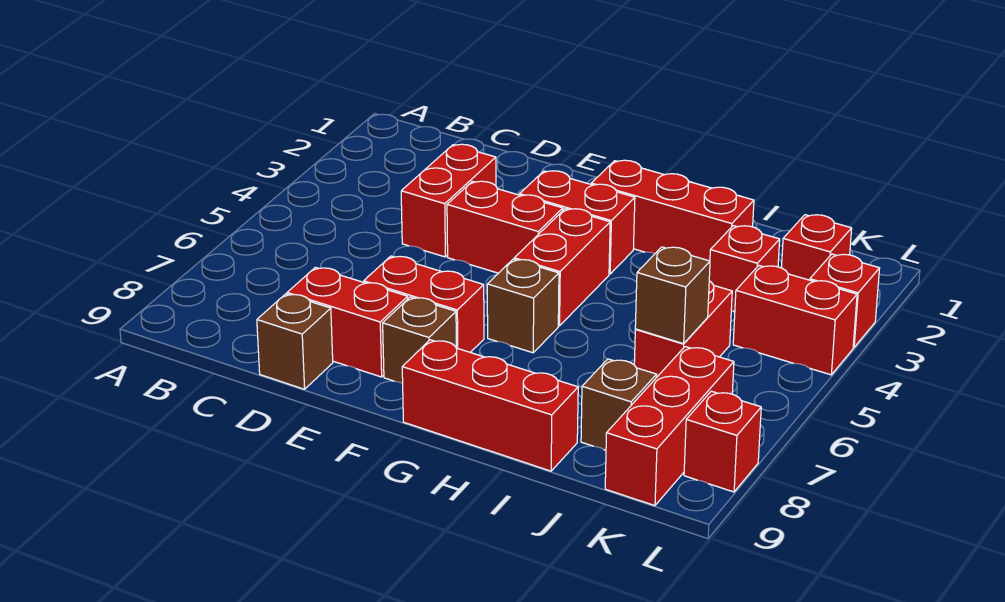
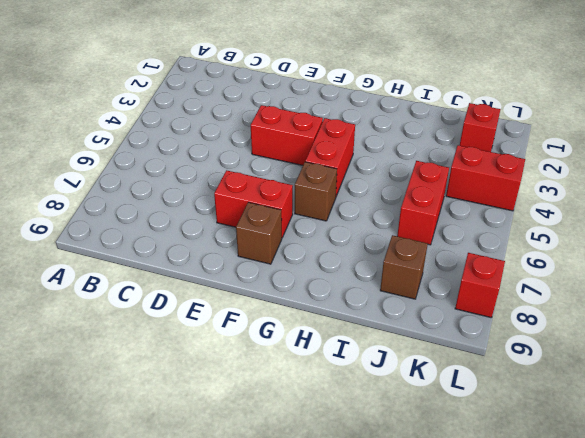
none -> red brick D3:D4 level 1
none -> red brick D8:E8 level 1
none -> brown brick D9 level 1

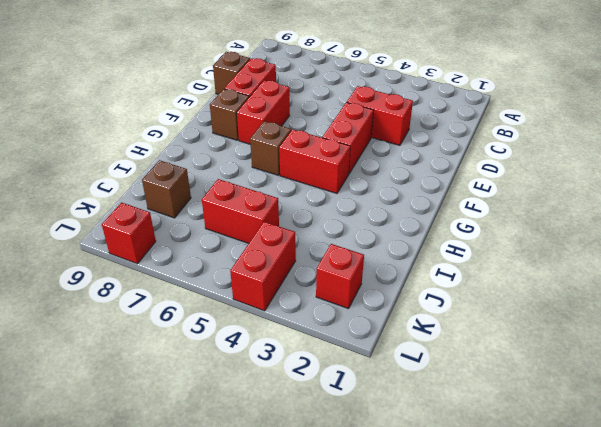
none -> red brick F3:G3 level 1
none -> red brick G2:I2 level 1
none -> red brick G9:I9 level 1

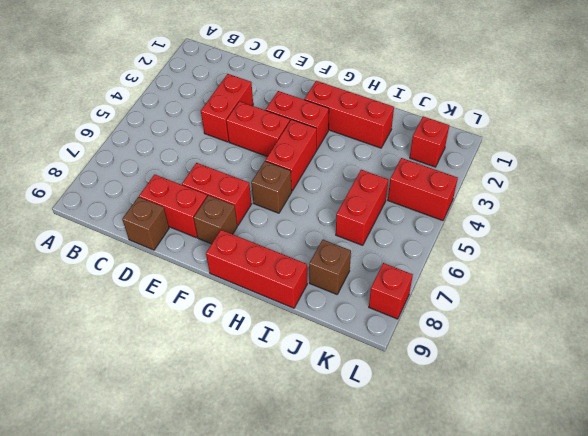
none -> red brick J3 level 1
none -> red brick K7:K9 level 1
none -> red brick L3 level 1

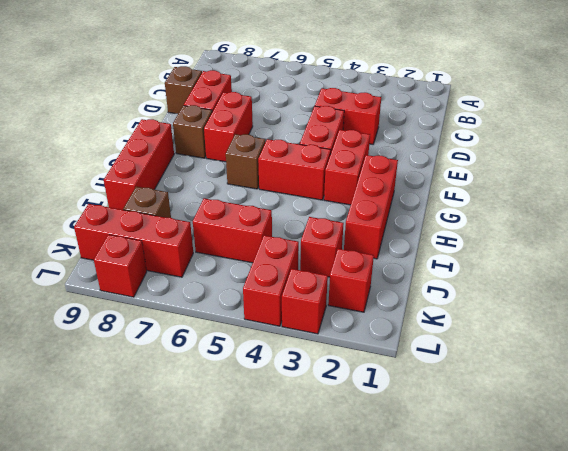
none -> brown brick J6 level 2

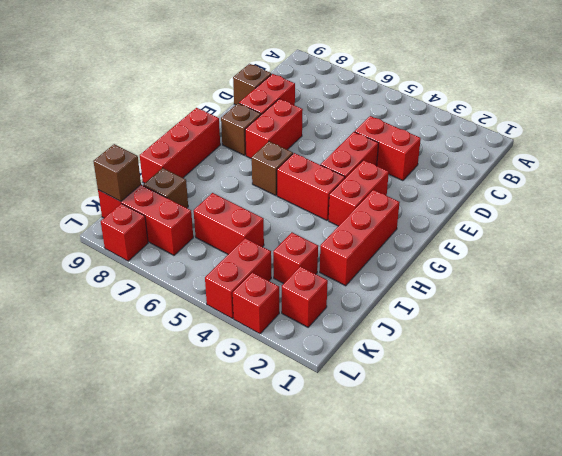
brown brick K9 level 2 -> brown brick J6 level 2

